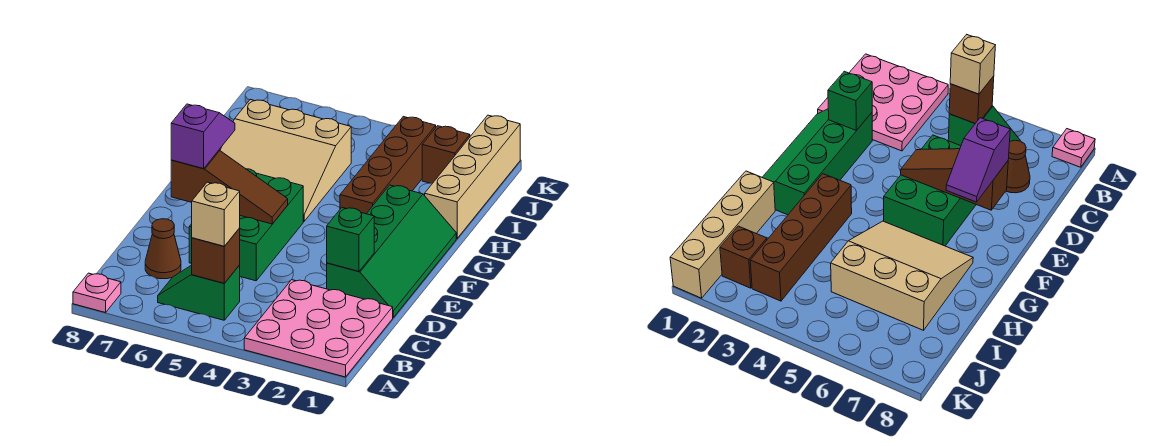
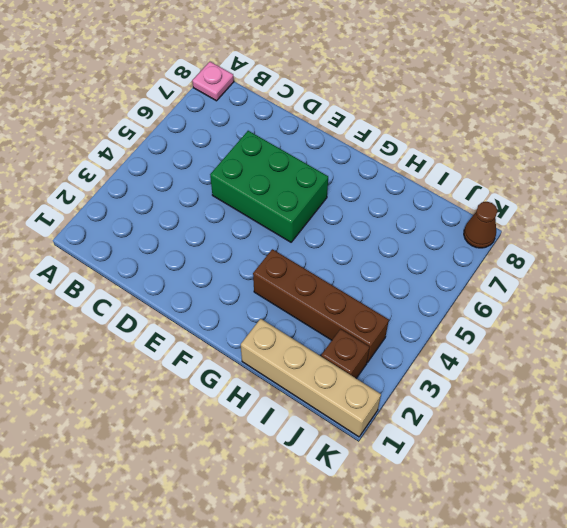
brown cone K8 level 1 -> brown cone C7 level 1
none -> pink plate A1:C3 level 1
none -> green slope B5:B6 level 1 top 5
none -> green slope D1:G2 level 1 top 2

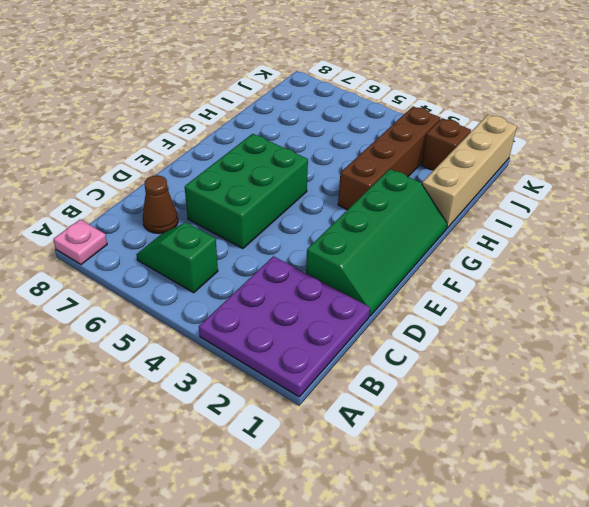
purple plate A1:C3 level 1 -> pink plate A1:C3 level 1
none -> tan slope G5:I7 level 1 top I
none -> brown brick B5 level 2
none -> green brick D2 level 2

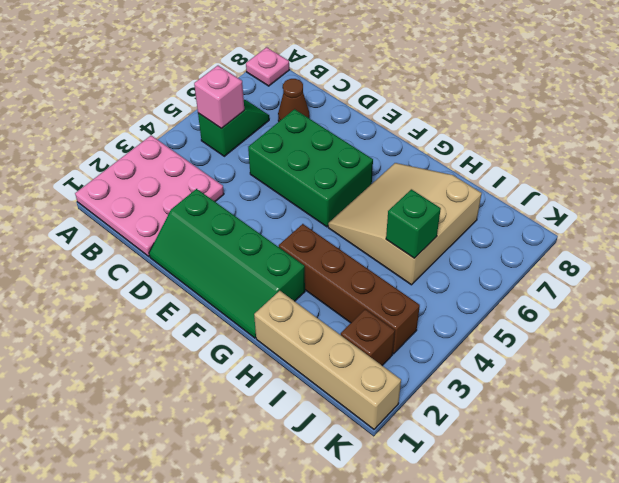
pink brick B5 level 2 -> brown brick B5 level 2
green brick I5 level 2 -> green brick D2 level 2
none -> brown slope E5:E7 level 2 top 7
none -> tan brick B5 level 3
none -> purple slope E7:F7 level 3 top E

